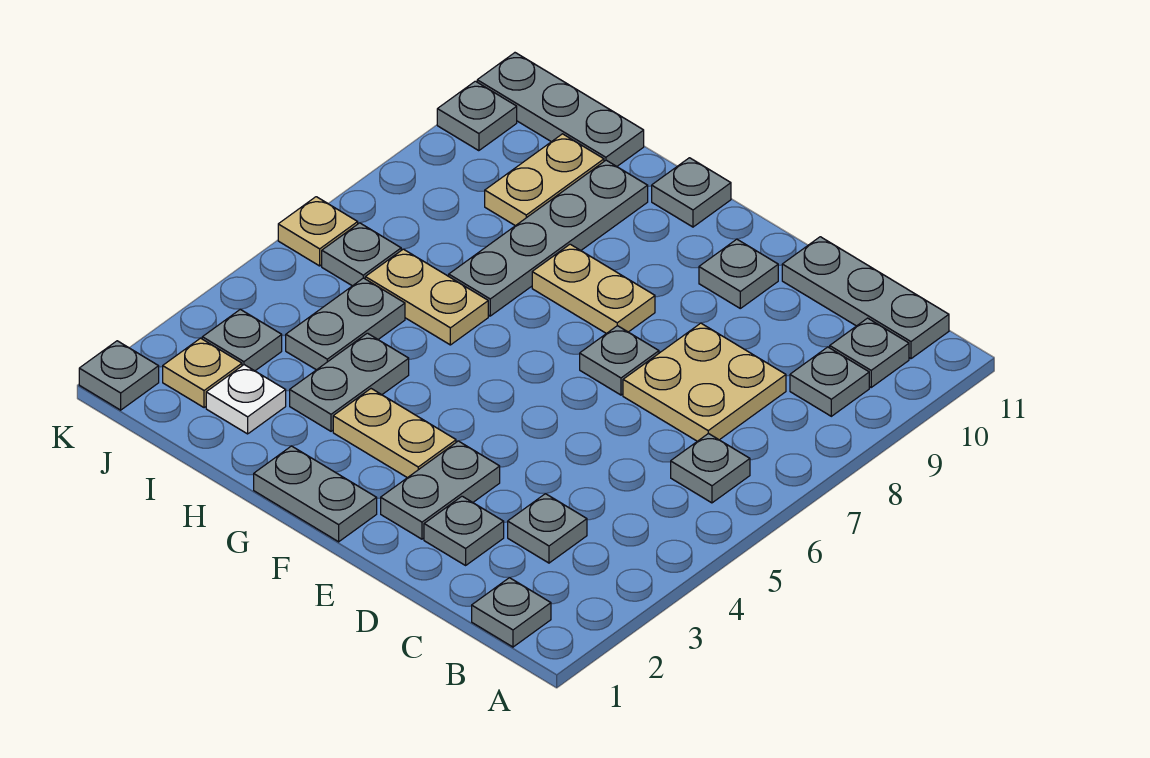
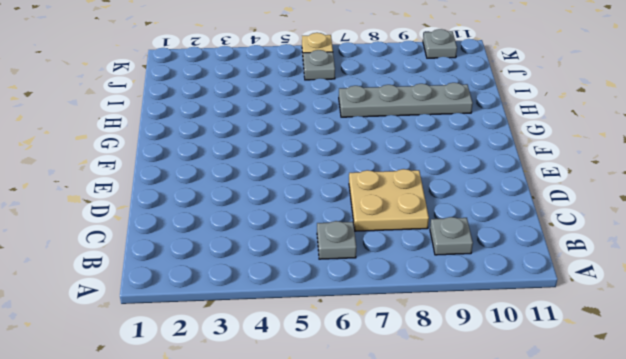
none -> grey plate B1 level 1
none -> grey plate B10 level 1
none -> grey plate B11:D11 level 1

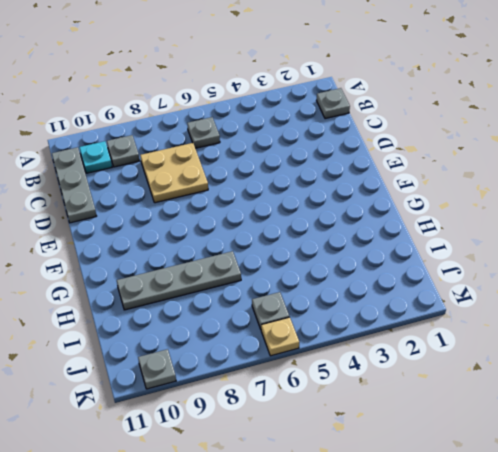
cyan plate B10 level 1 -> grey plate B10 level 1
none -> grey plate C3 level 1
none -> grey plate D2 level 1
none -> grey plate E2:E3 level 1

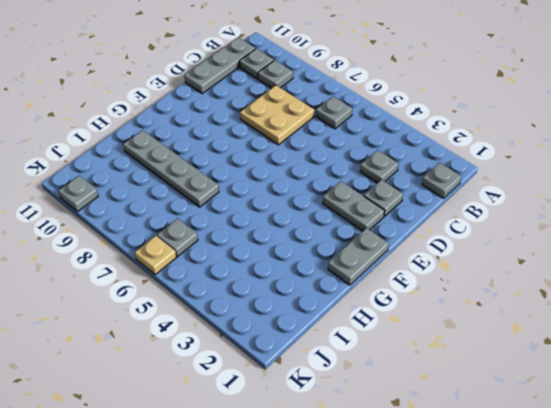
none -> grey plate E7 level 1
none -> grey plate E10 level 1
none -> tan plate F3:G3 level 1

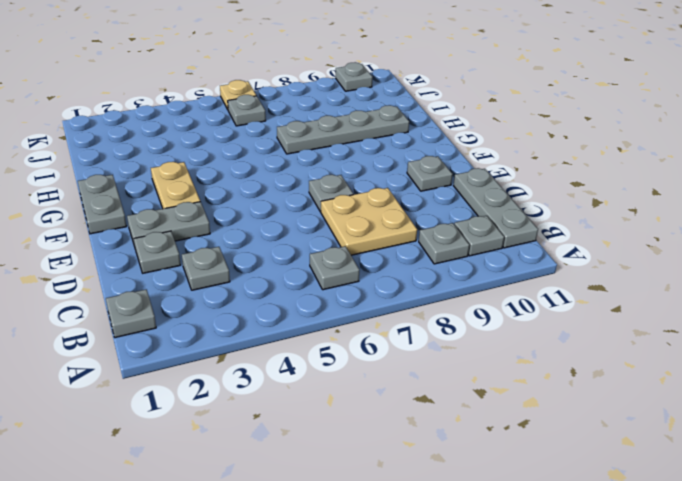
none -> tan plate F8:G8 level 1
none -> grey plate G11 level 1
none -> grey plate H3:H4 level 1

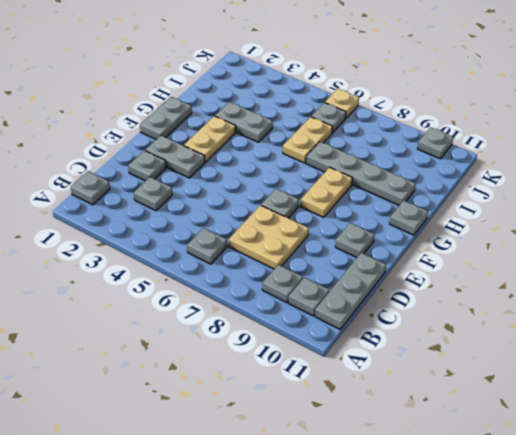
none -> white plate I2 level 1
none -> grey plate I4:I5 level 1
none -> tan plate I9:I10 level 1

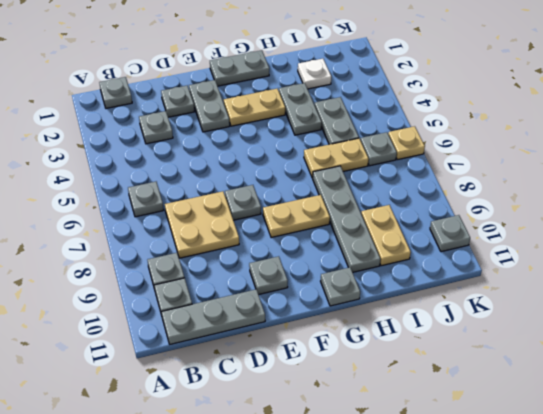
none -> grey plate I11:K11 level 1
none -> tan plate J2 level 1
none -> grey plate J3 level 1

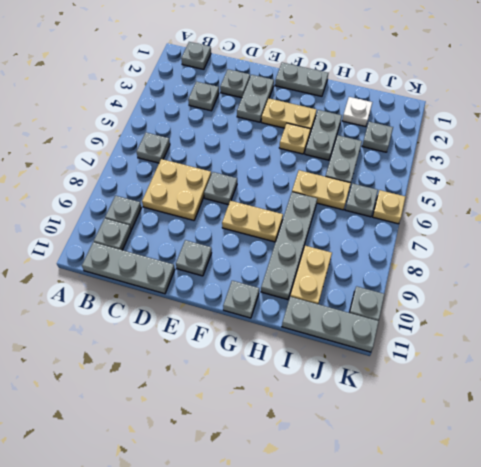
tan plate G4 level 1 -> tan plate J2 level 1
none -> grey plate K1 level 1

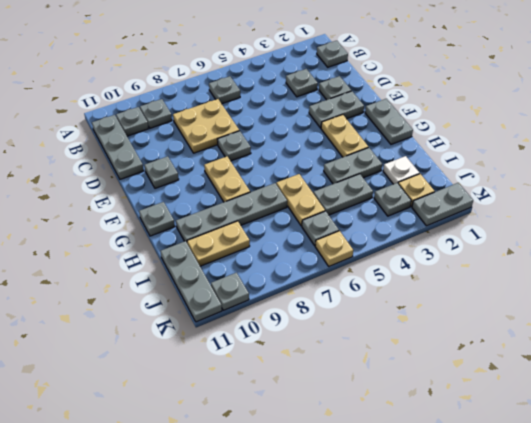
grey plate K1:K2 level 1 -> grey plate K1 level 1

